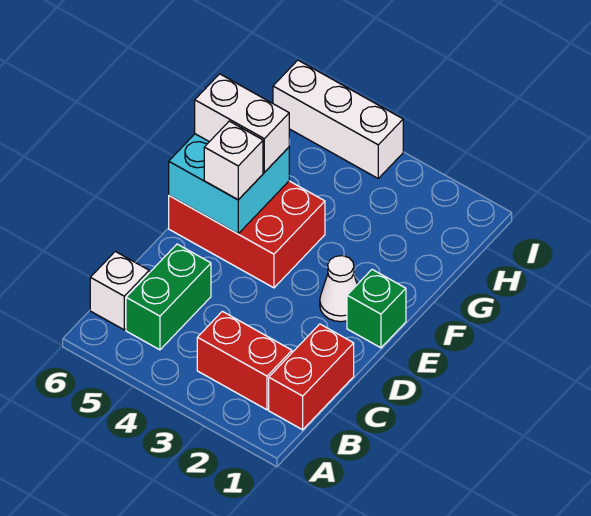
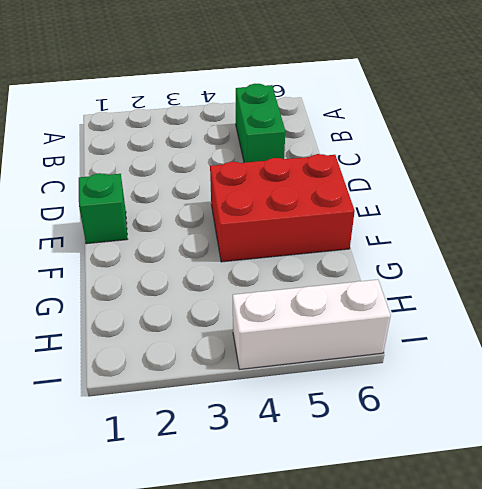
none -> red brick B1:C1 level 1
none -> red brick B2:B3 level 1

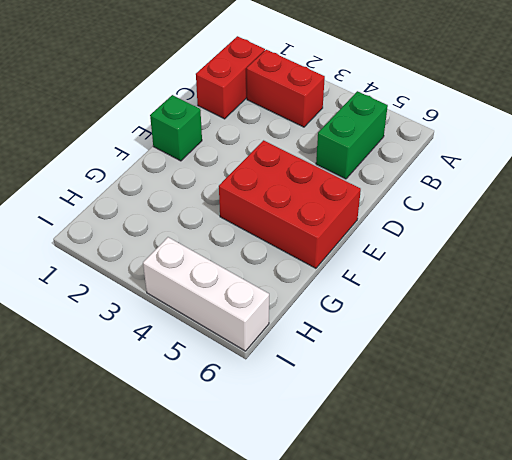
none -> white brick B6 level 1
none -> white cone E2 level 1

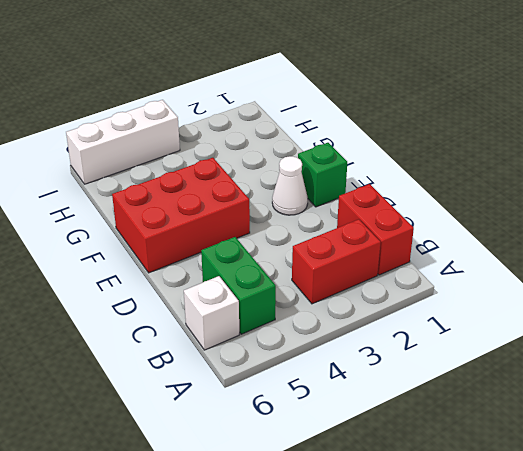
none -> cyan brick E5:F6 level 2
none -> white brick E5 level 3

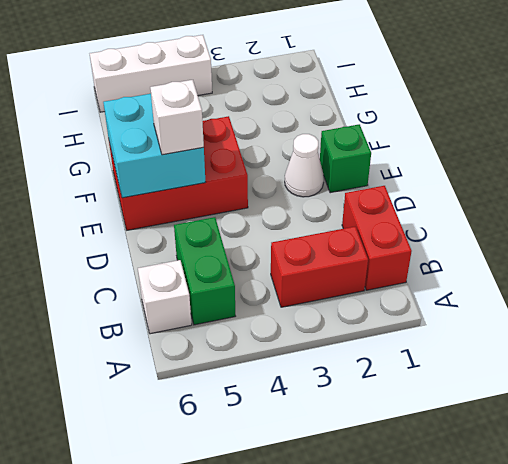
none -> white brick F5:F6 level 3

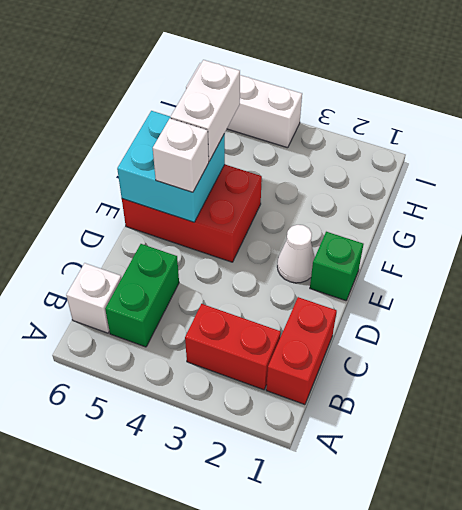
white brick F5:G5 level 3 -> white brick F5:F6 level 3

